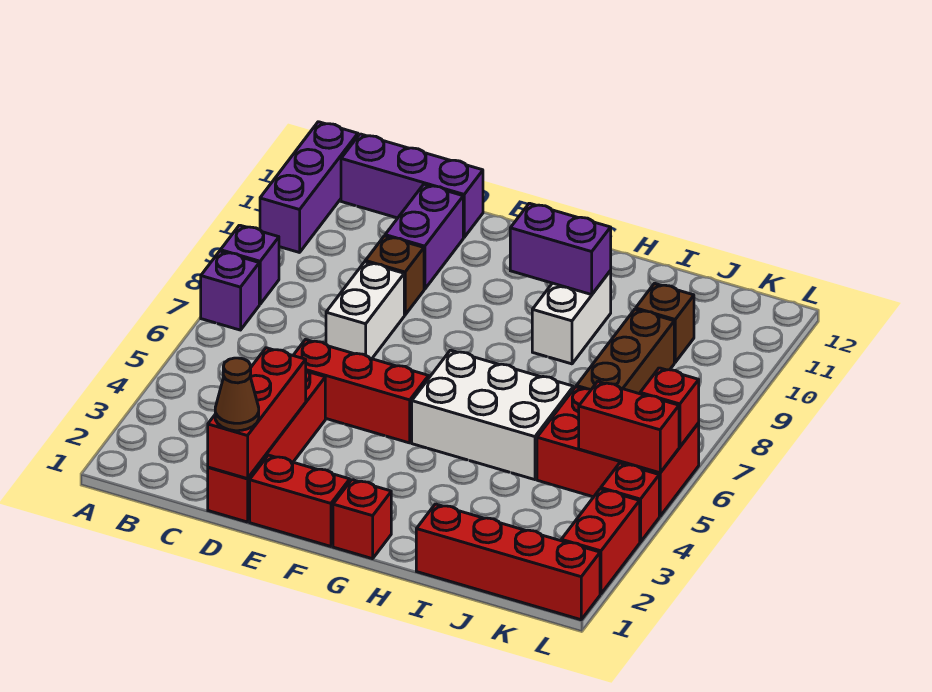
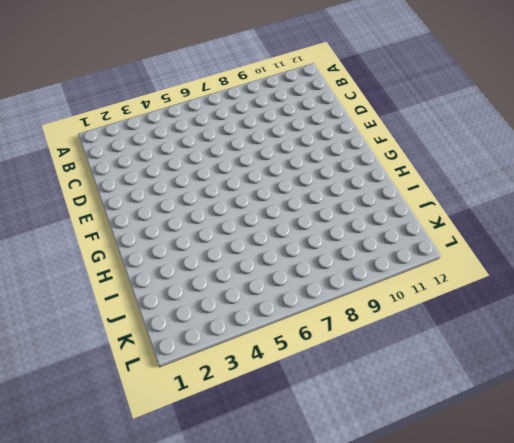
none -> purple brick A7 level 1
none -> purple brick A8 level 1
none -> purple brick A10:A12 level 1

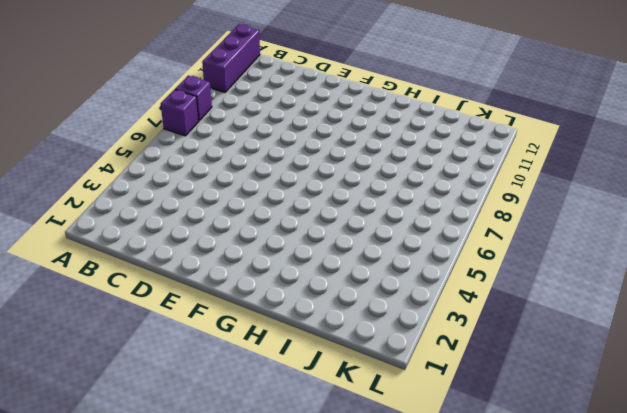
none -> purple brick B12:D12 level 1
none -> red brick D1:D4 level 1
none -> red brick D5:F5 level 1

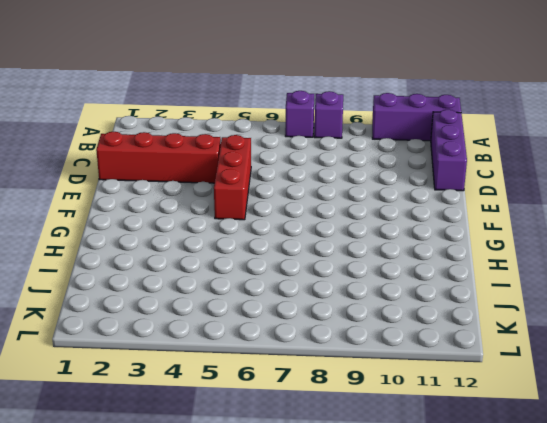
none -> white brick D7:D8 level 1
none -> brown brick D9 level 1
none -> purple brick D10:D11 level 1

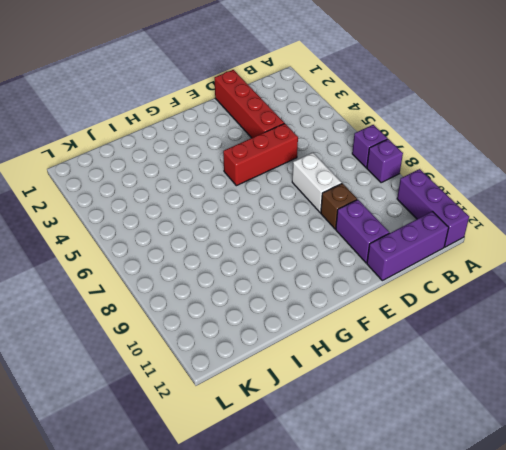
none -> red brick E1:F1 level 1
none -> red brick G1 level 1
none -> white brick G5:I6 level 1

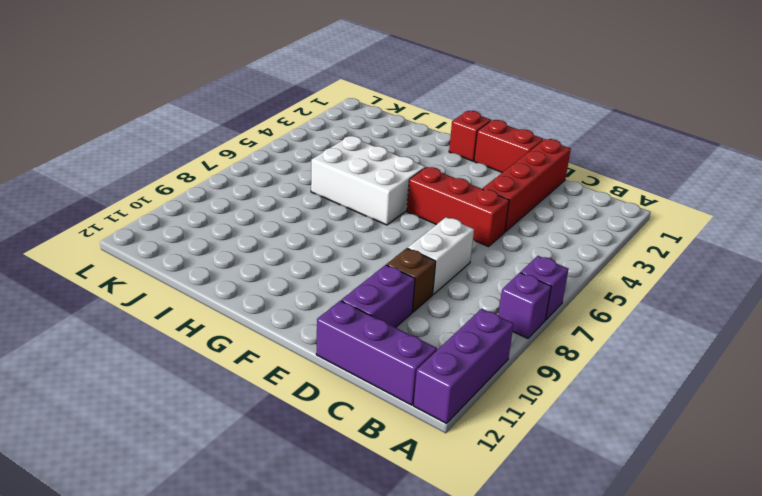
none -> white brick H9:H10 level 1
none -> red brick I1:L1 level 1
none -> red brick J5:L6 level 1

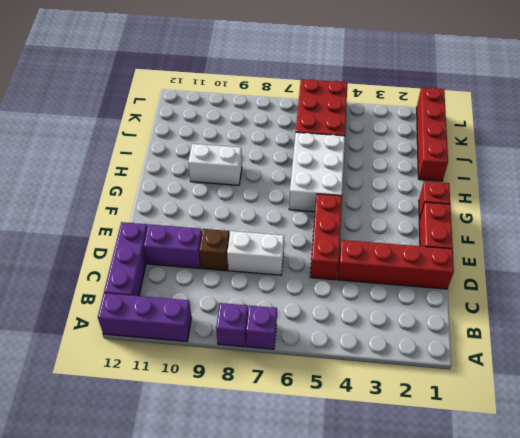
none -> brown brick J7:J9 level 1
none -> brown brick J10 level 1
none -> red brick L2:L3 level 1

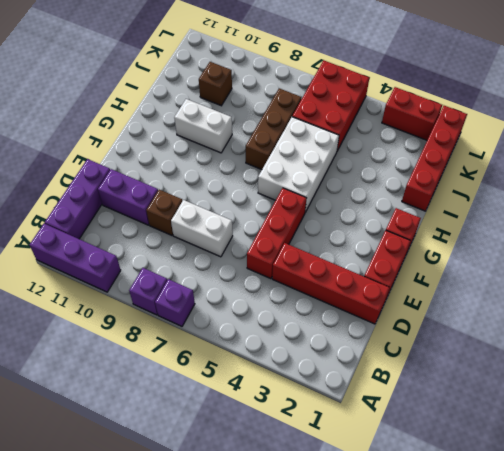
brown brick H7:J7 level 1 -> brown brick J7:J9 level 1
none -> red brick L4 level 1
none -> red brick D1:D3 level 2
none -> purple brick G10:H10 level 2

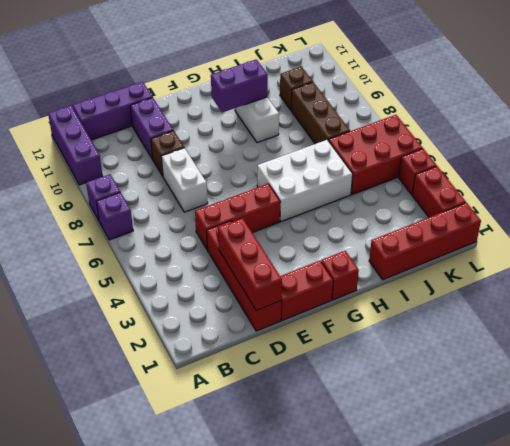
none -> red brick K5:L5 level 2
none -> red brick L6 level 2
none -> brown cone D1 level 3

